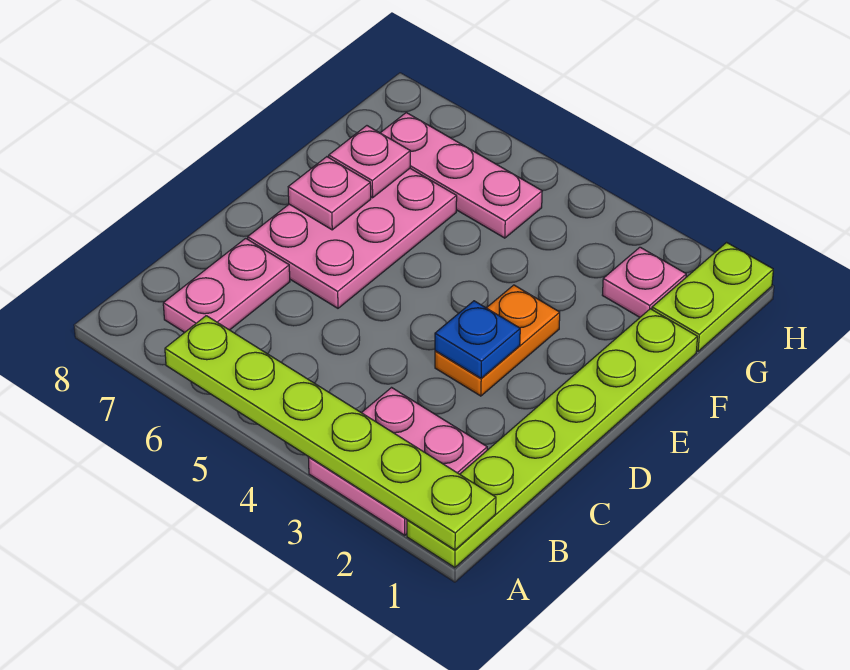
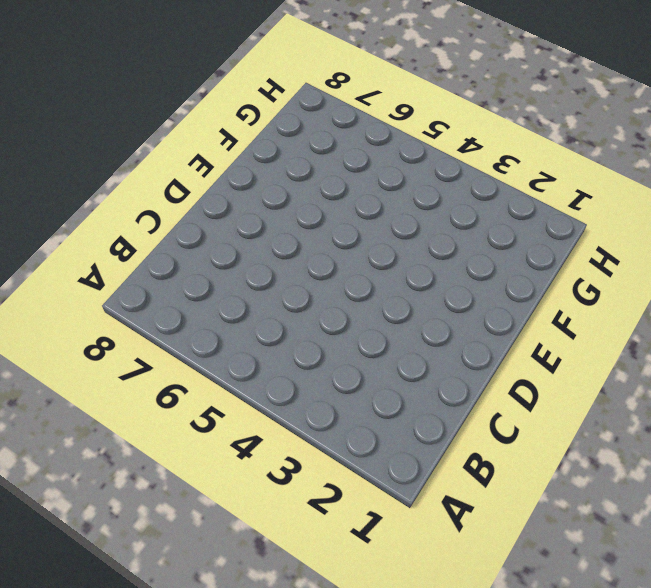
none -> lime plate A1:F1 level 1
none -> pink plate A2:B3 level 1
none -> pink plate B7:C7 level 1

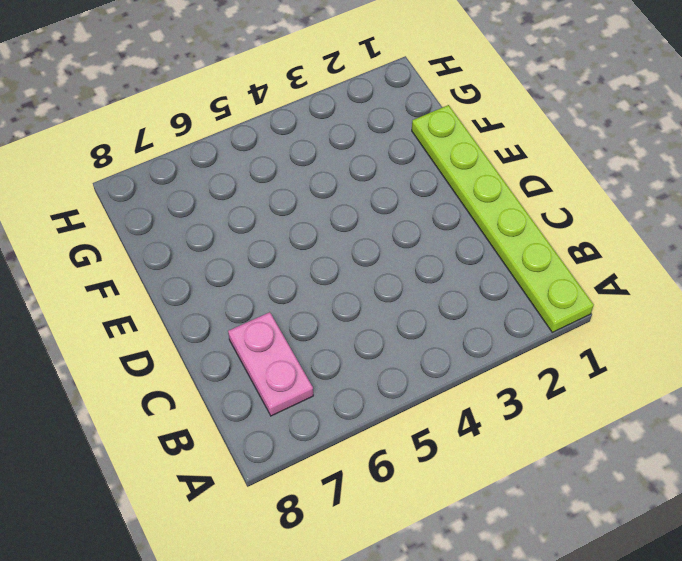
none -> pink plate A2:B3 level 1
none -> orange plate D3:E3 level 1
none -> pink plate D6:F7 level 1

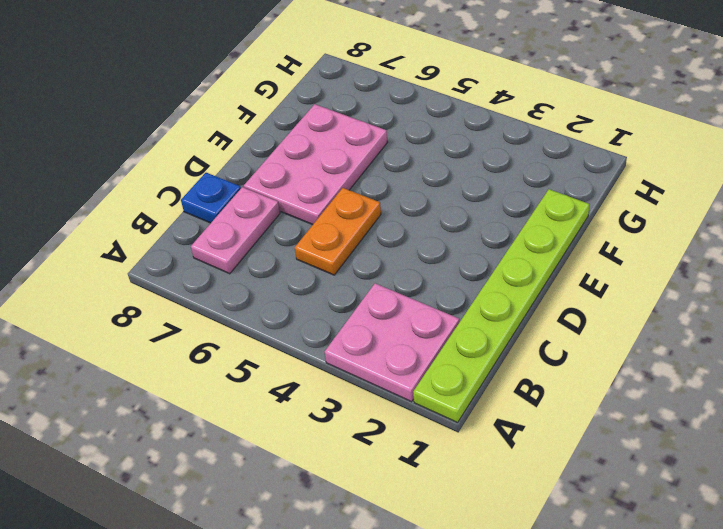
orange plate C5:D5 level 1 -> orange plate D3:E3 level 1
blue plate C8 level 1 -> blue plate D3 level 2
none -> lime plate G1:H1 level 1
none -> pink plate G2 level 1
none -> pink plate G5:G7 level 1

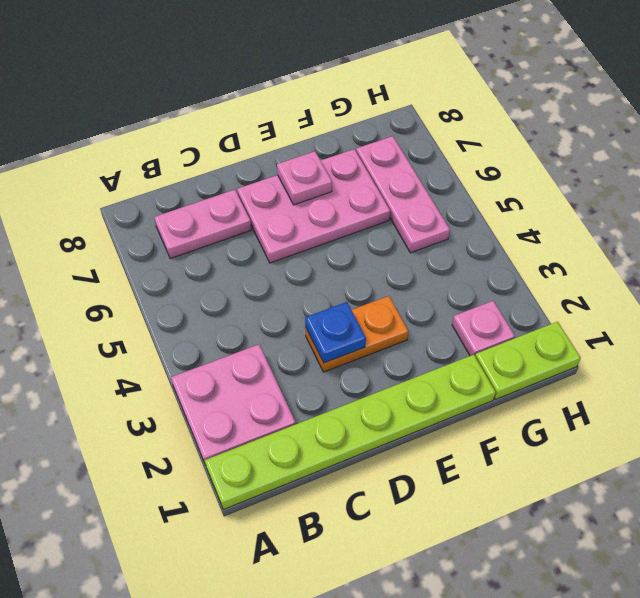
none -> lime plate A1:A6 level 2
none -> pink plate F7 level 2

